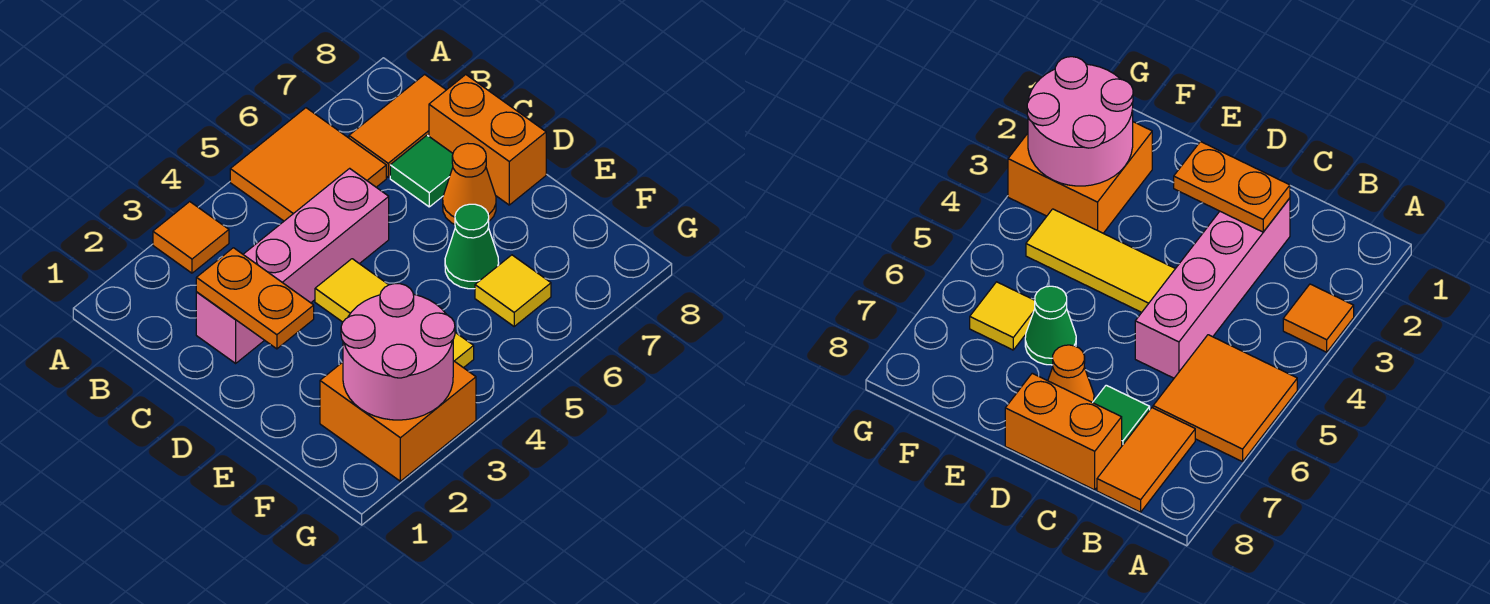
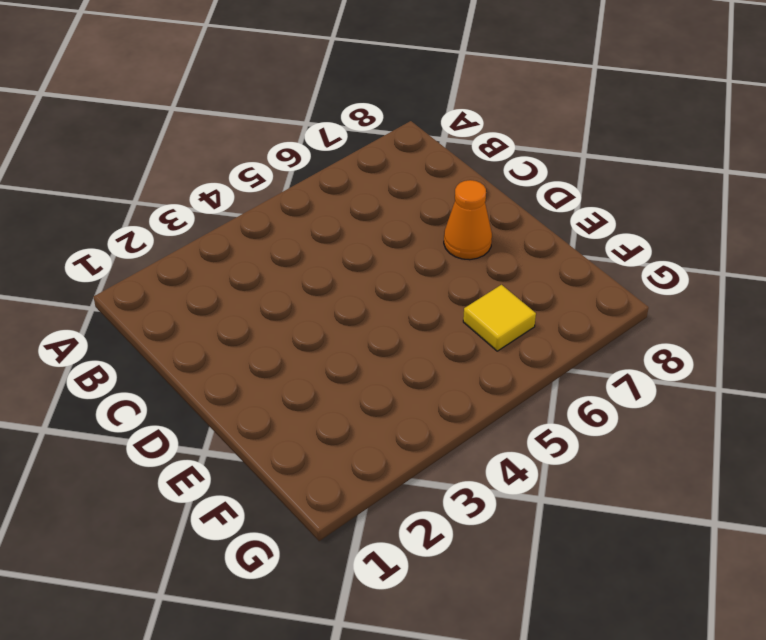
none -> orange tile A3 level 1
none -> orange tile A5:B6 level 1
none -> orange tile B7:B8 level 1

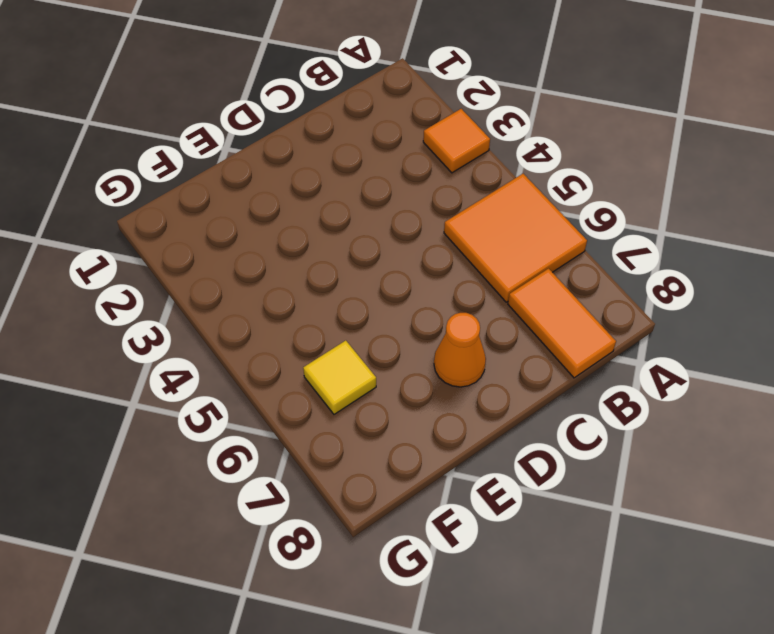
none -> pink brick C2:C5 level 1
none -> green tile C7 level 1
none -> orange brick C8:D8 level 1

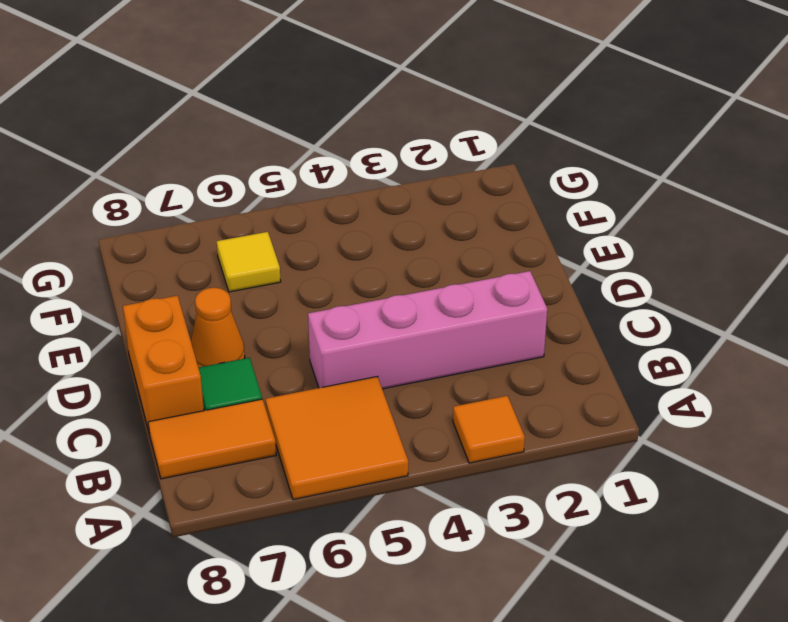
none -> yellow tile D4:F4 level 1
none -> green cone E6 level 1
none -> orange brick F2:G3 level 1

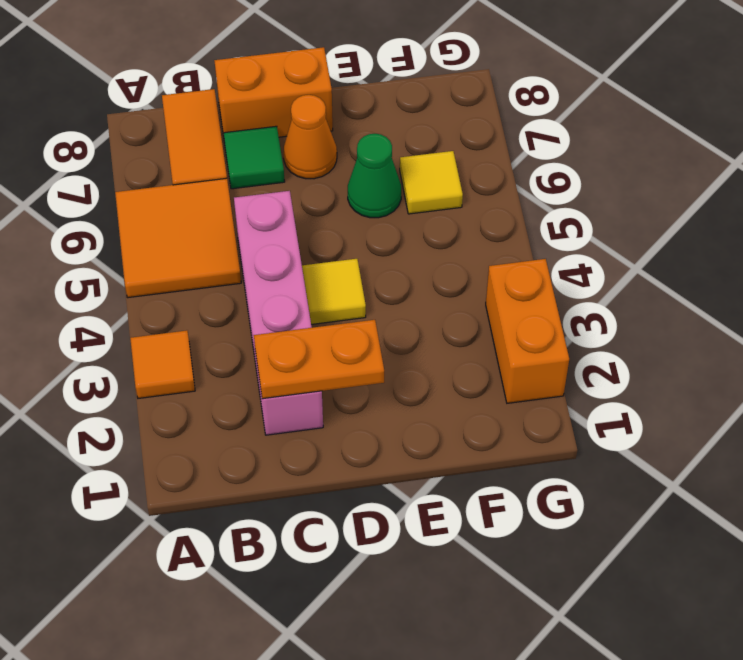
yellow tile D4 level 1 -> yellow tile D4:F4 level 1
orange brick G2:G3 level 1 -> orange brick F2:G3 level 1
none -> pink round brick F2:G3 level 2

